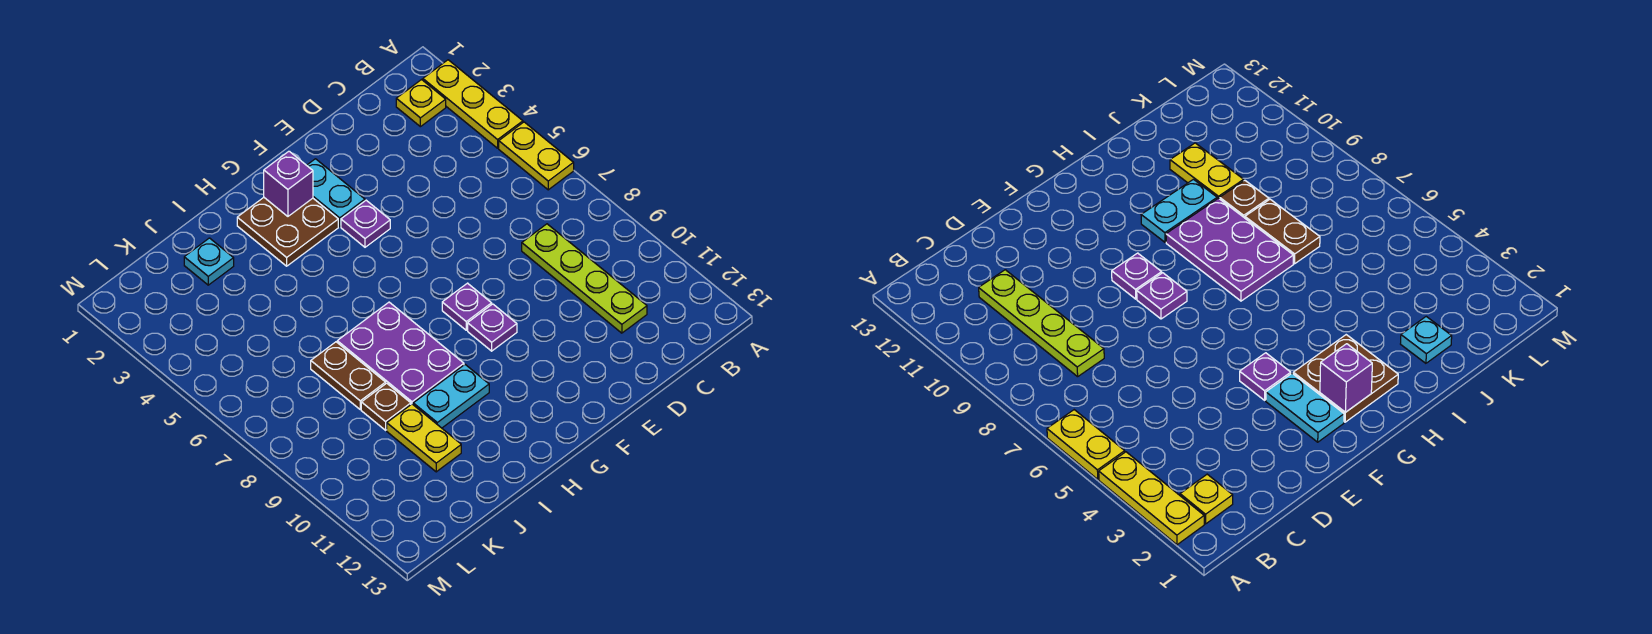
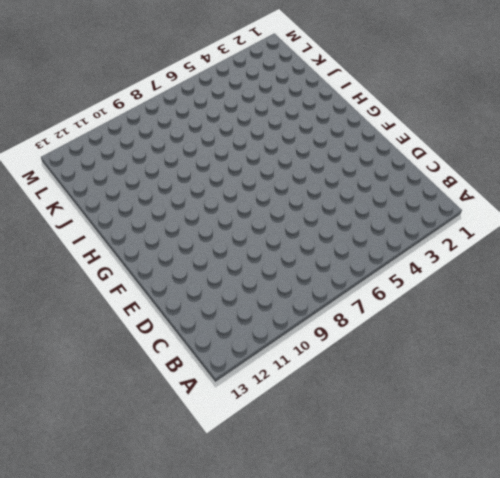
none -> yellow plate A2:A4 level 1
none -> yellow plate A5:A6 level 1
none -> yellow plate B2 level 1

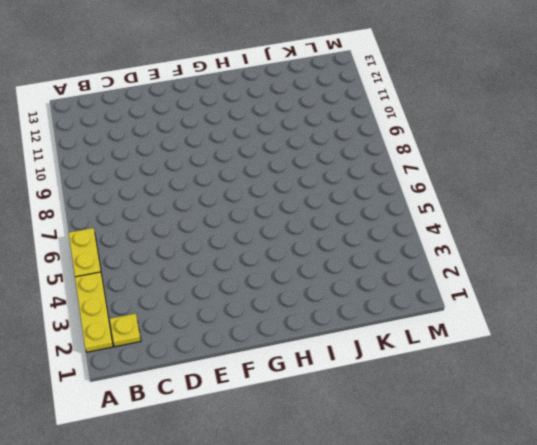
none -> lime plate C8:C11 level 1
none -> cyan plate F2:F3 level 1
none -> purple plate F4 level 1

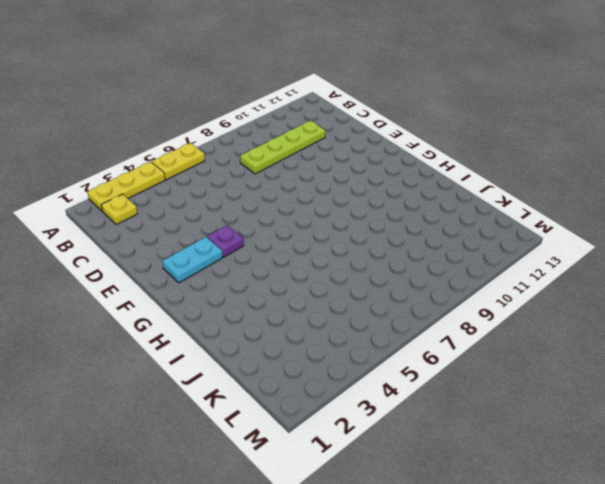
none -> purple plate F8 level 1
none -> purple plate F9 level 1
none -> brown plate G2:H3 level 1

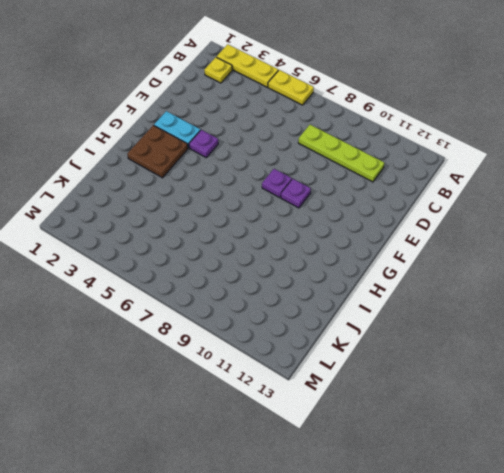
none -> purple plate H7:I9 level 1
none -> cyan plate H10:I10 level 1
none -> cyan plate J2 level 1

